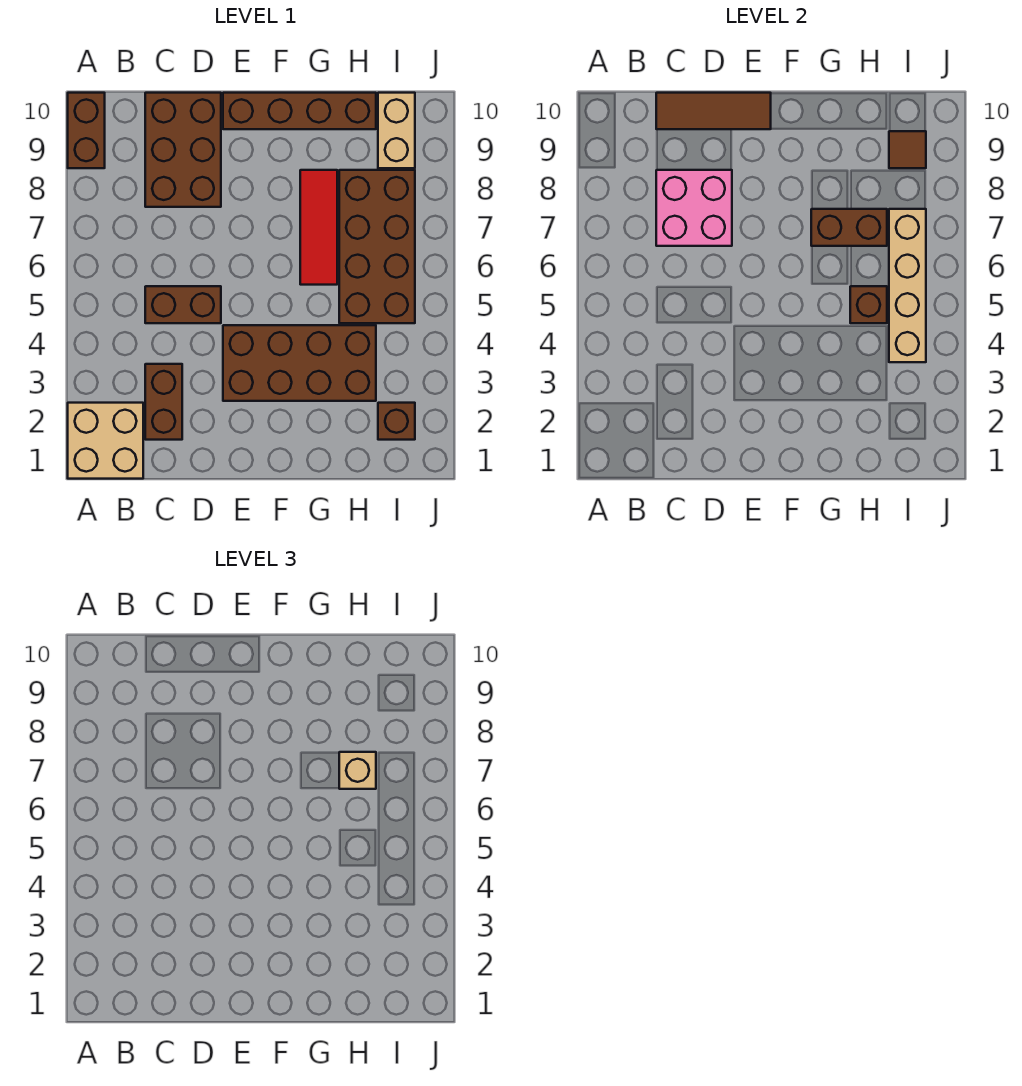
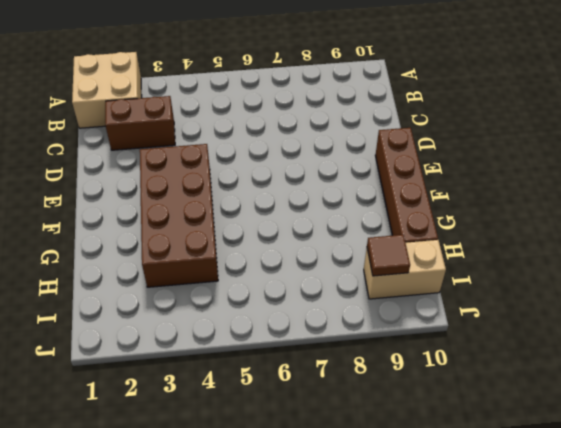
none -> brown brick A9:A10 level 1
none -> brown brick C5:D5 level 1
none -> brown brick C8:D10 level 1

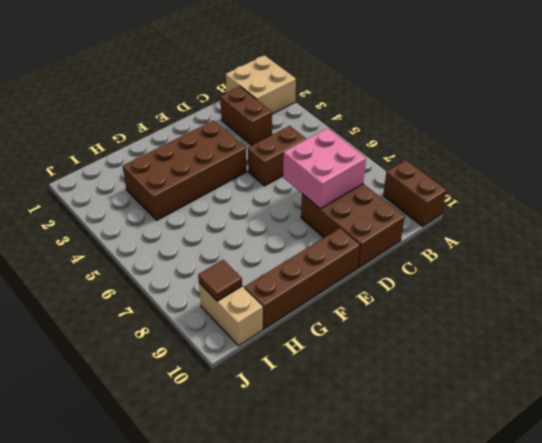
none -> red tile G6:G8 level 1
none -> brown brick H5:I8 level 1
none -> brown brick I2 level 1

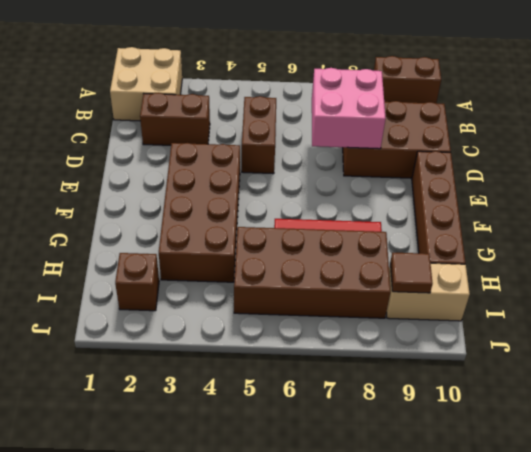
none -> brown tile C10:E10 level 2
none -> brown brick G7:H7 level 2
none -> brown brick H5 level 2

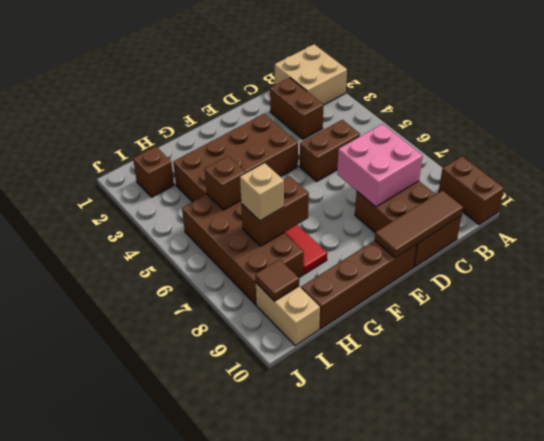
none -> tan brick I4:I7 level 2

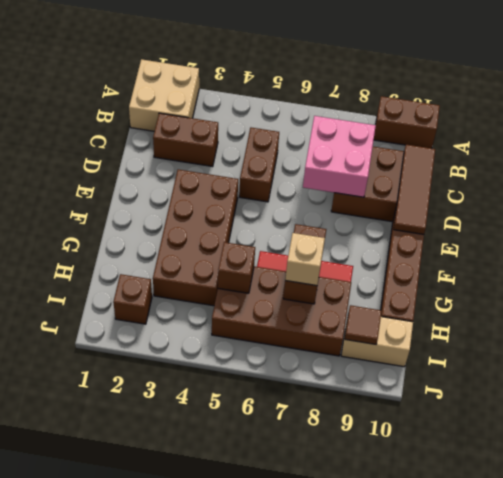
none -> tan brick I4:I7 level 2

